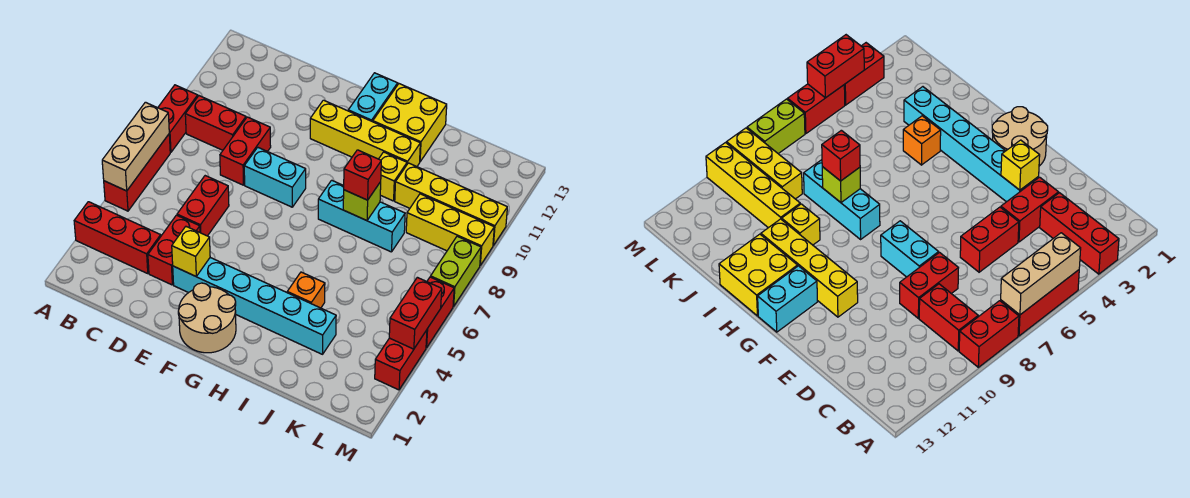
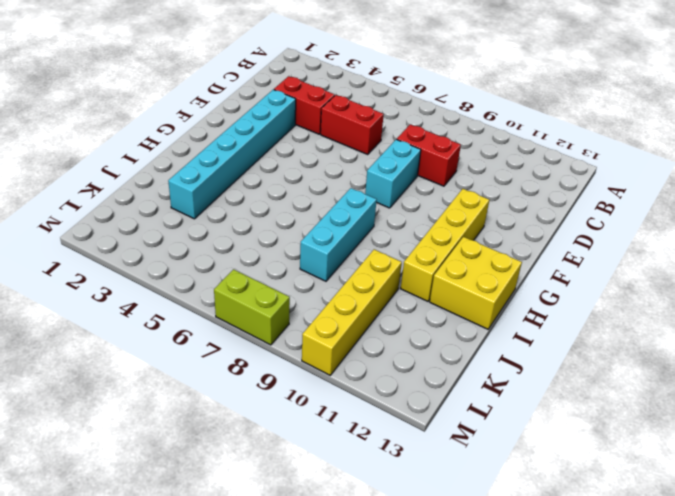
none -> red brick A3:C3 level 1
none -> red brick A5:A7 level 1
none -> red brick A8:A9 level 1

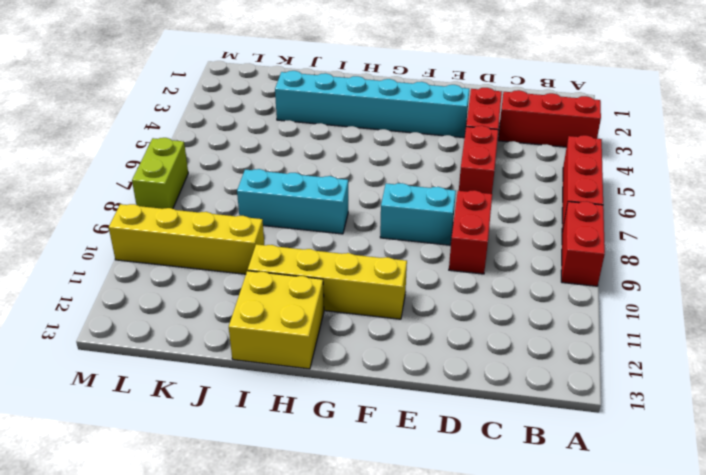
none -> red brick B9:C9 level 1
none -> tan round brick F1:G2 level 1
none -> cyan brick G12:G13 level 1

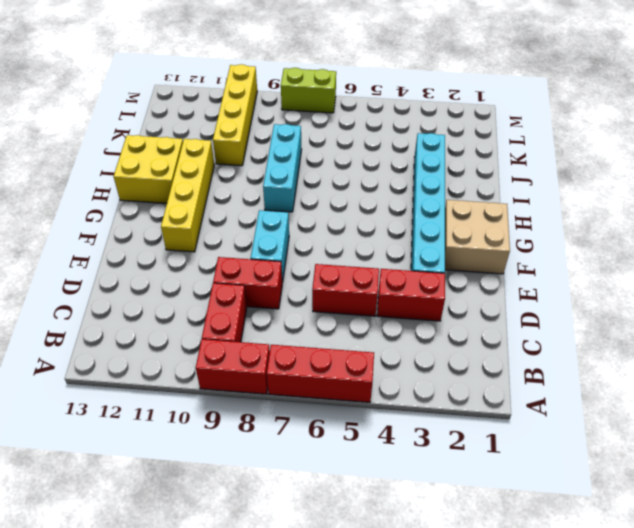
tan brick F1:G2 level 1 -> tan round brick F1:G2 level 1
none -> red brick A3:C3 level 1
none -> cyan brick G12:G13 level 1
none -> orange brick I4 level 1

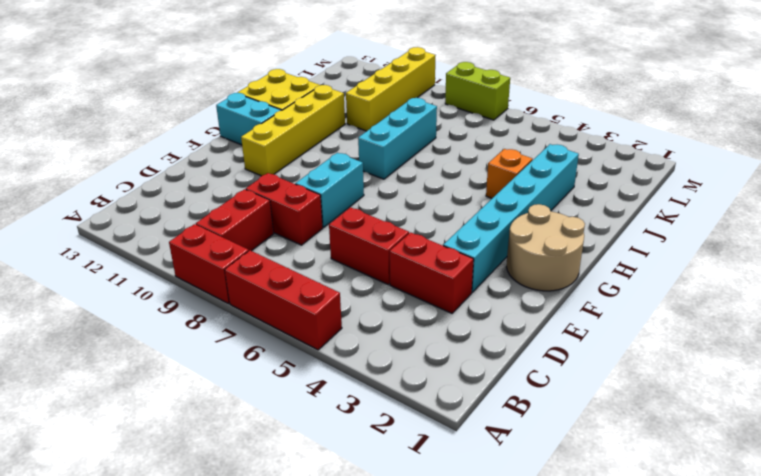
none -> red brick A3:C3 level 1
none -> yellow brick I10 level 1
none -> yellow brick K9:M9 level 1

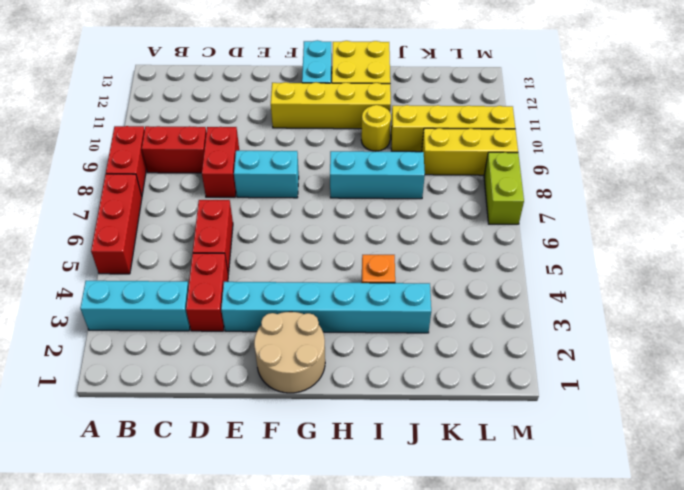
cyan brick A3:C3 level 1 -> red brick A3:C3 level 1
yellow round brick I10 level 1 -> yellow brick I10 level 1
none -> red brick M3:M4 level 1
none -> red brick M5:M6 level 1
none -> tan brick A5:A7 level 2

